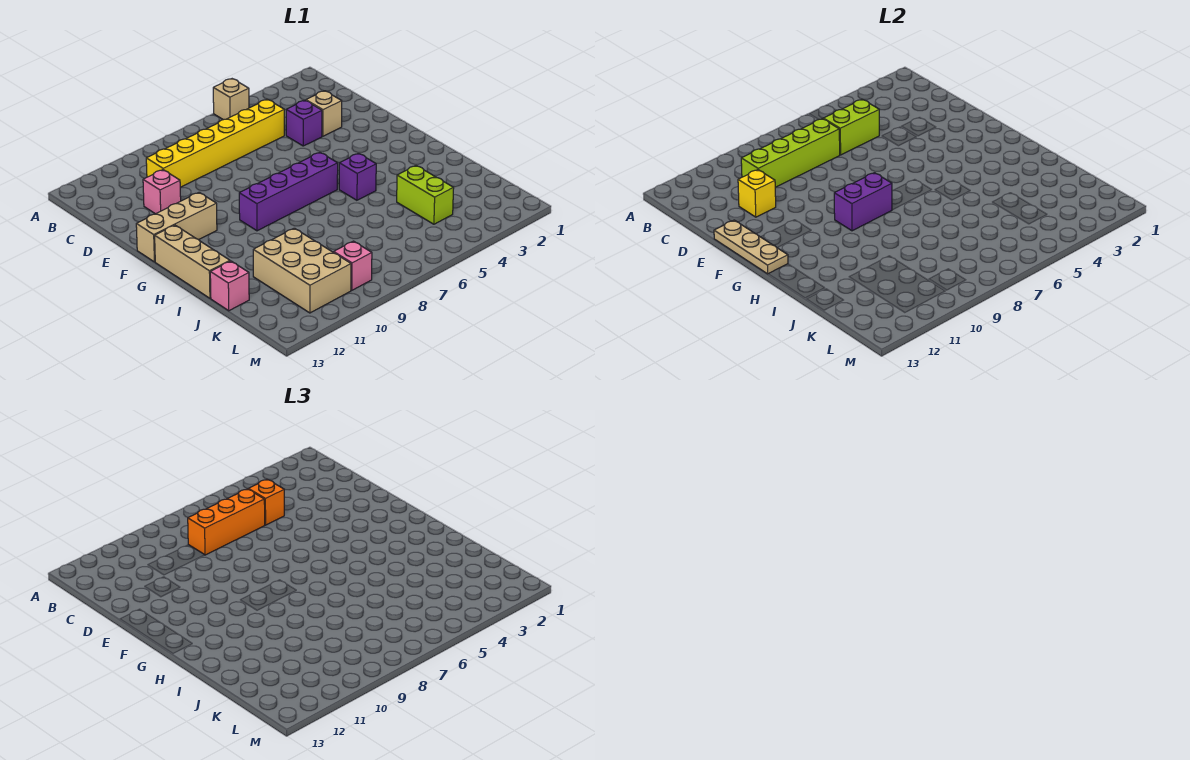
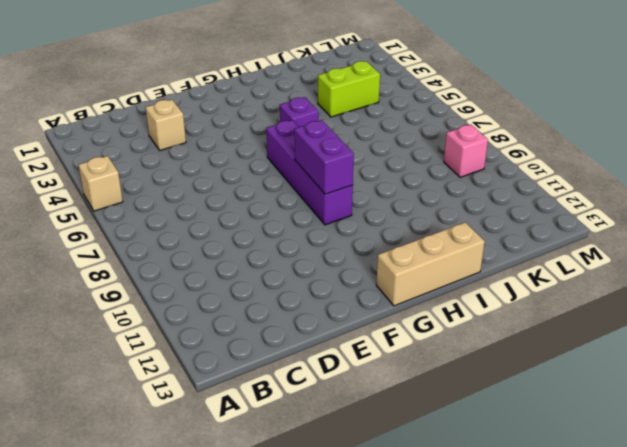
none -> yellow brick C5:C10 level 1
none -> purple brick D4 level 1
none -> pink brick D11 level 1

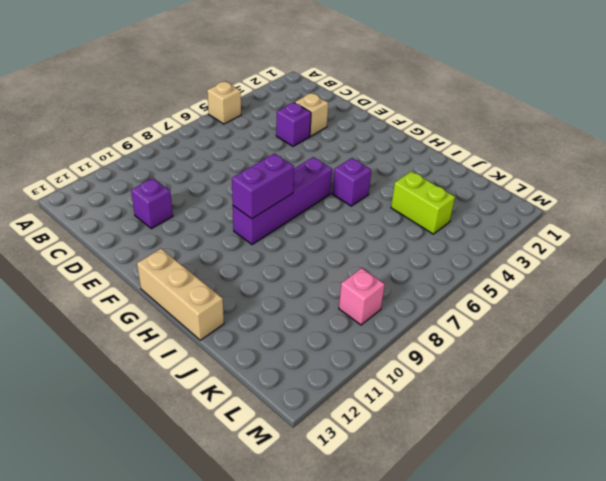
purple brick D11 level 1 -> pink brick D11 level 1
none -> yellow brick C5:C10 level 1
none -> tan brick F11:F13 level 1
none -> tan brick J10:L11 level 1

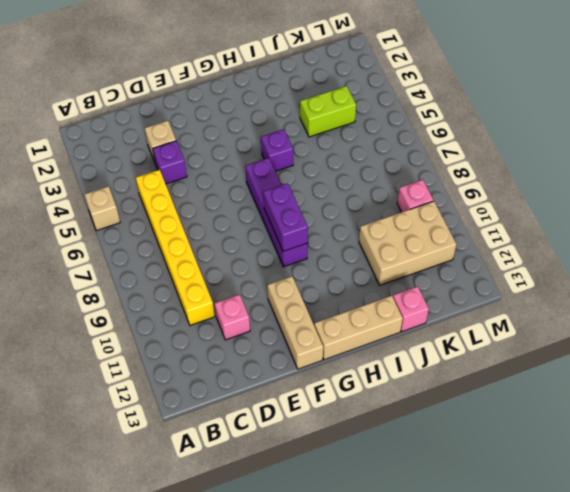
none -> lime brick C5:C6 level 2
none -> lime brick C7:C10 level 2
none -> yellow brick D11 level 2

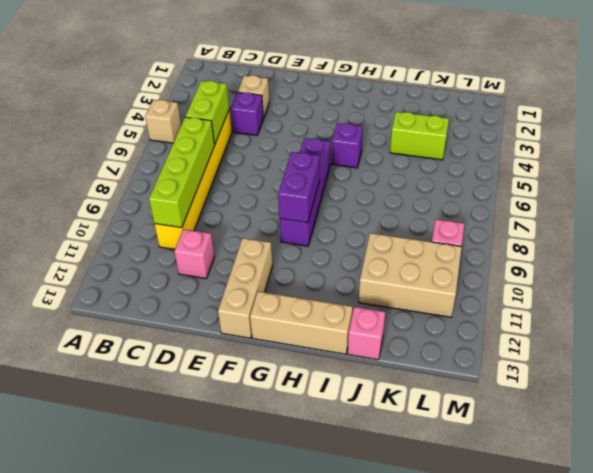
none -> yellow brick D11 level 2
none -> tan plate E13:G13 level 2
none -> orange brick C5 level 3

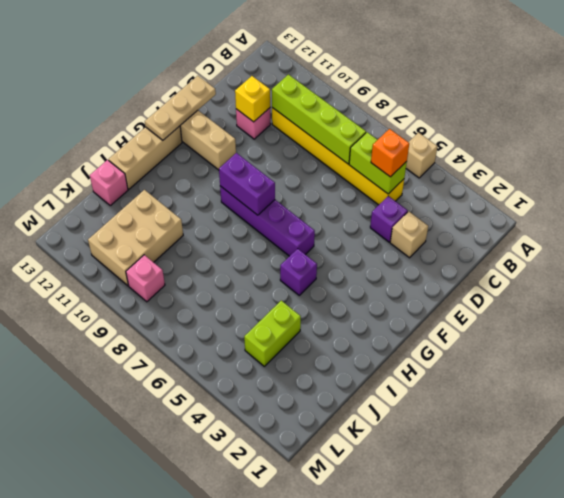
none -> orange brick C6:C8 level 3

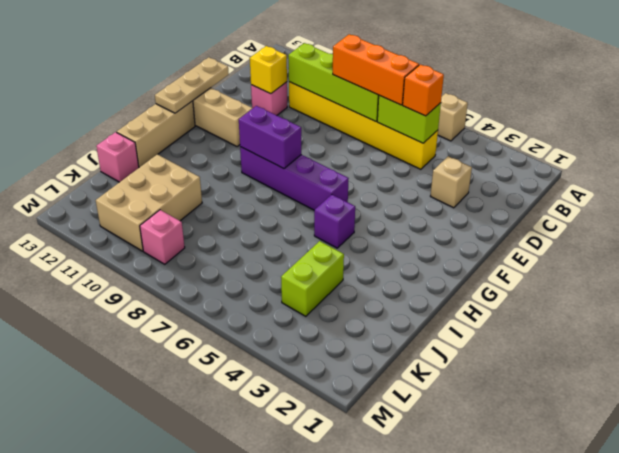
none -> purple brick D4 level 1

